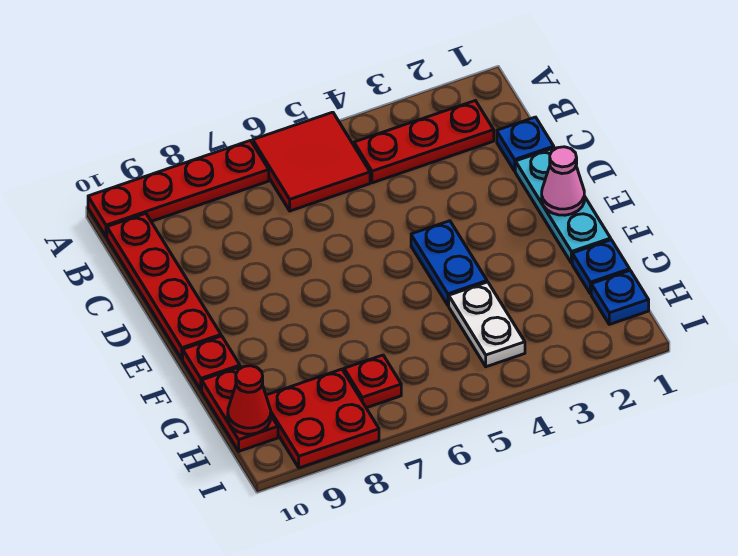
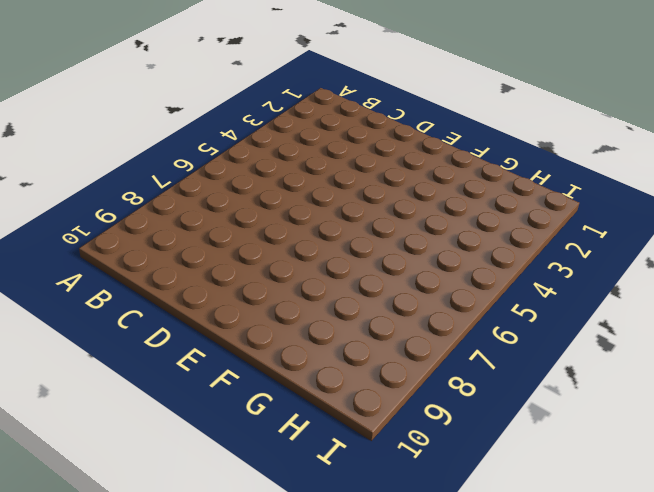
none -> red tile A5:B6 level 1
none -> red plate A7:A10 level 1
none -> red plate B2:B4 level 1

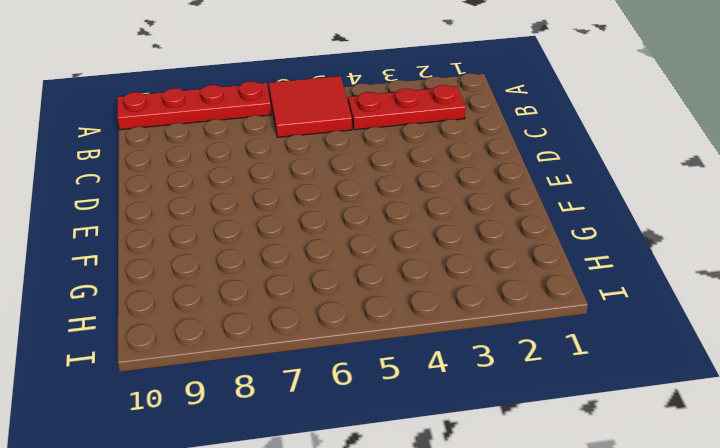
none -> red plate B10:E10 level 1
none -> blue plate C1 level 1
none -> cyan plate D1:F1 level 1

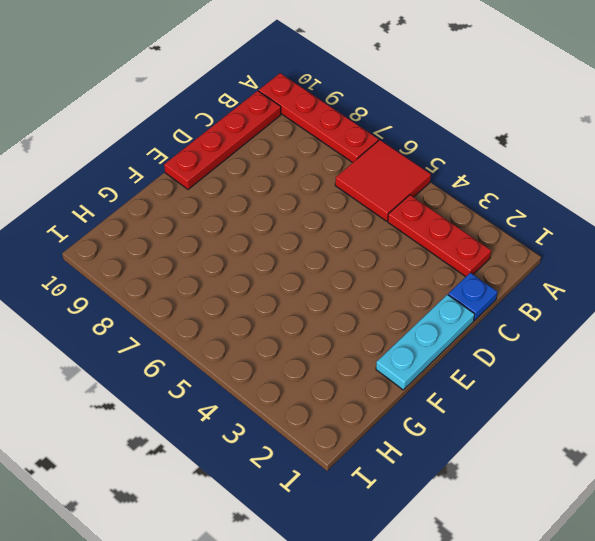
none -> blue plate E4:F4 level 1
none -> red plate F10 level 1
none -> blue plate G1 level 1

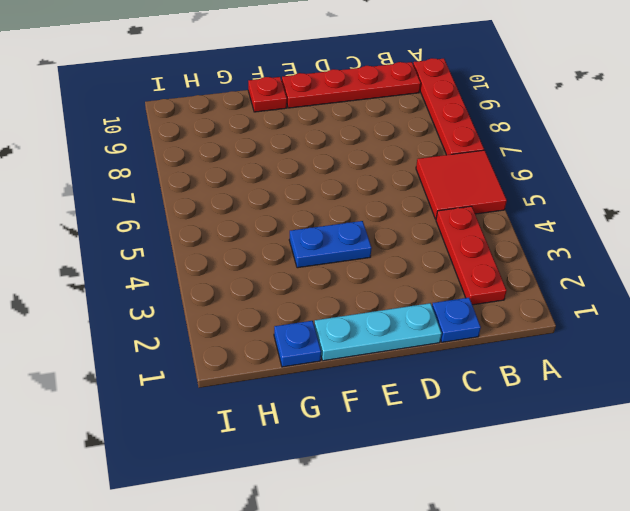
none -> white plate G4:H4 level 1
none -> red plate G10:H10 level 1
none -> blue plate H1 level 1

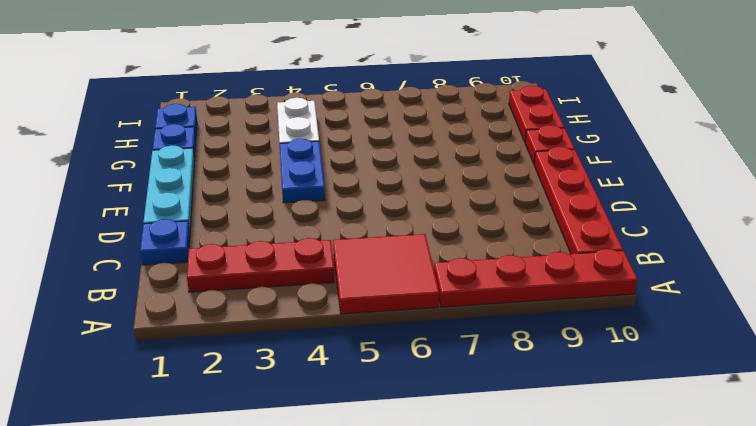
none -> red plate H7 level 1
none -> red plate H8:I9 level 1
none -> pink cone E1 level 2

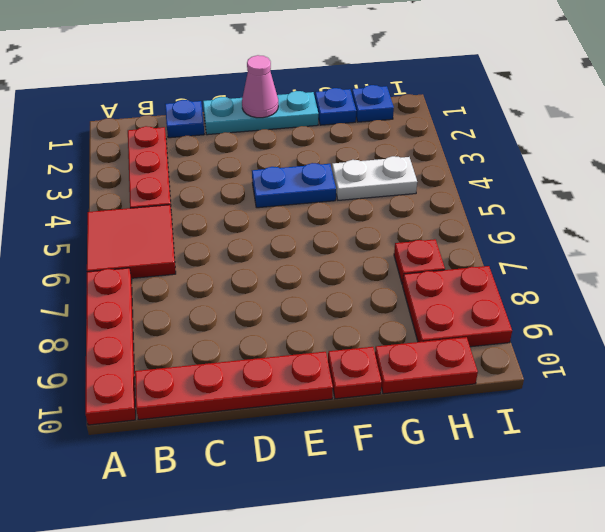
none -> red cone H10 level 2

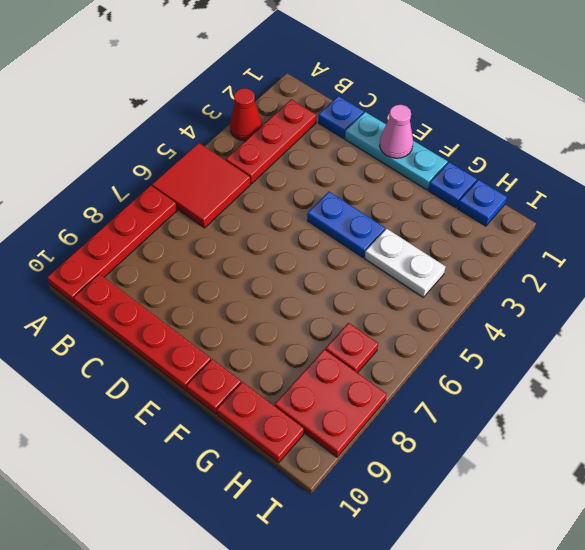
red cone A3 level 1 -> red cone H10 level 2

